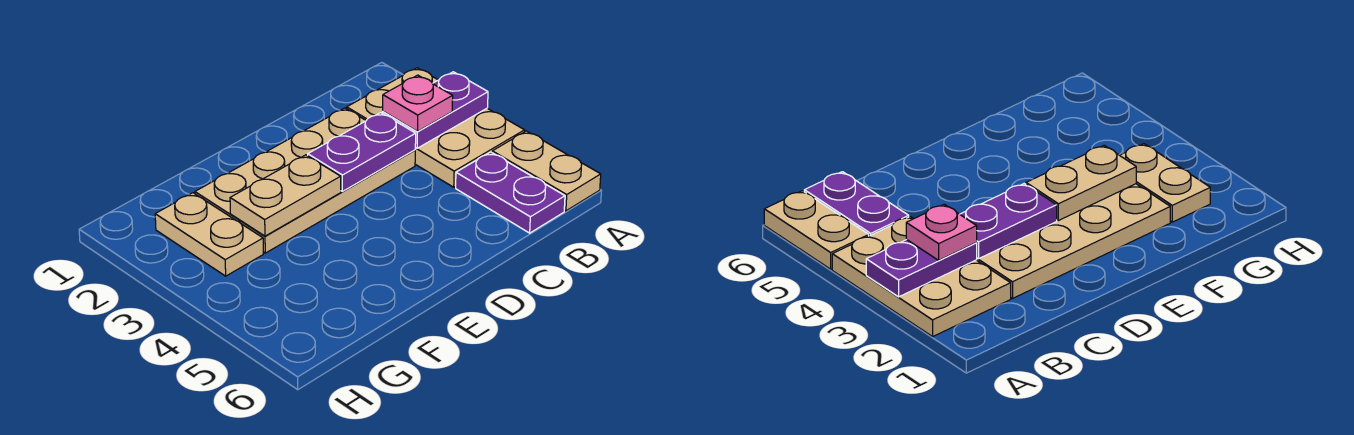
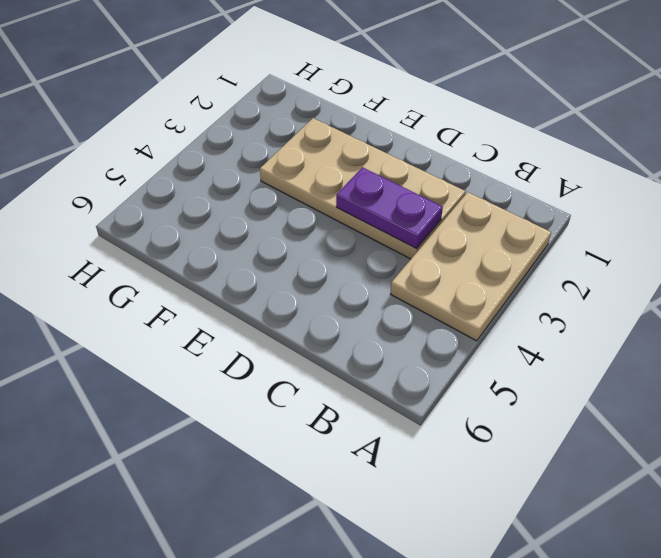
none -> tan plate A5:A6 level 1
none -> purple plate B5:B6 level 1

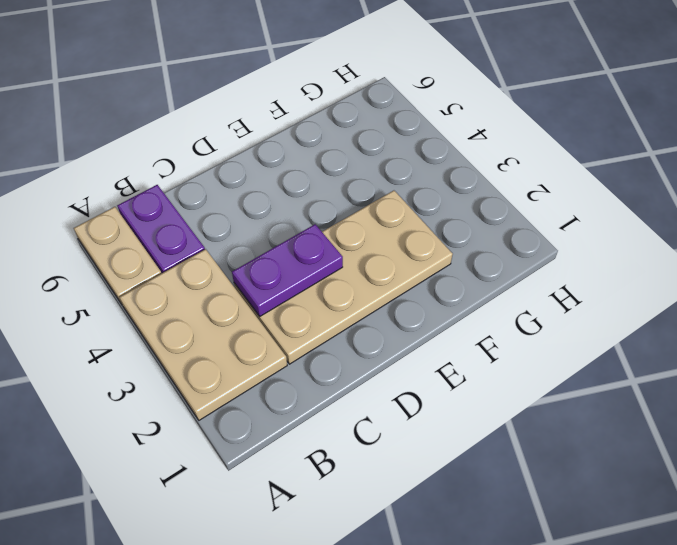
none -> tan plate G2:G3 level 1
none -> purple plate A3:B3 level 2

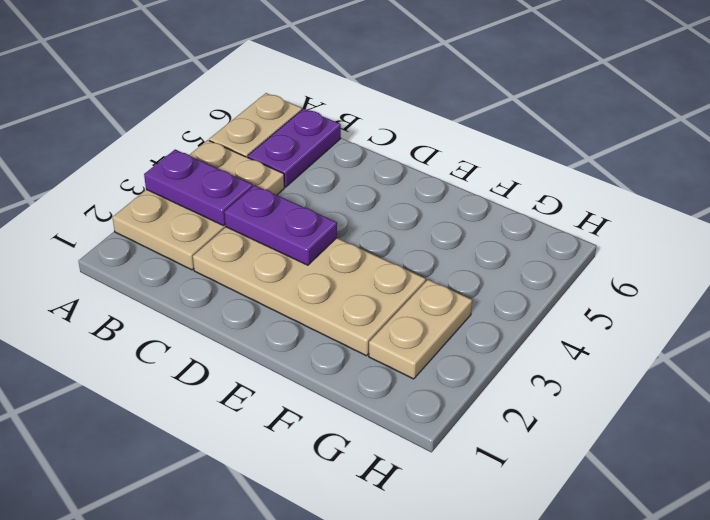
none -> tan plate E3:F3 level 2
none -> pink plate B3 level 3

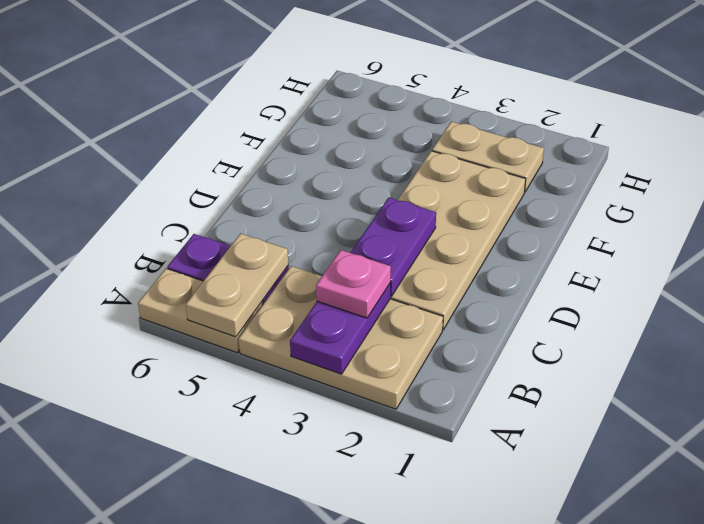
tan plate A5:B5 level 2 -> tan plate E3:F3 level 2

